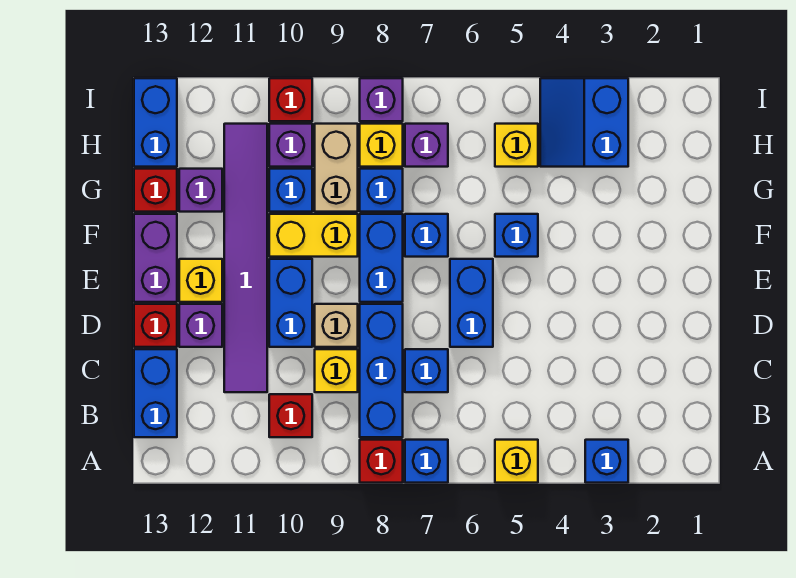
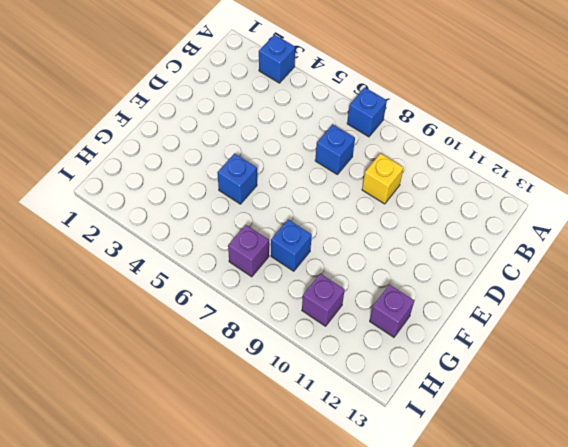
none -> yellow brick A5 level 1
none -> red brick A8 level 1
none -> blue brick B8:D8 level 1
none -> red brick B10 level 1

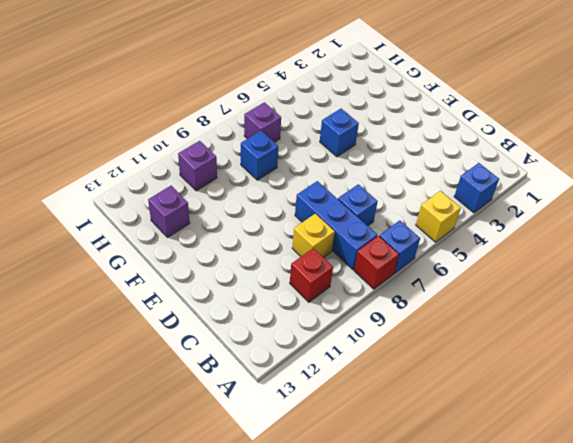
none -> blue brick B13:C13 level 1
none -> purple tile C11:H11 level 1
none -> blue brick D6:E6 level 1
none -> tan brick D9 level 1

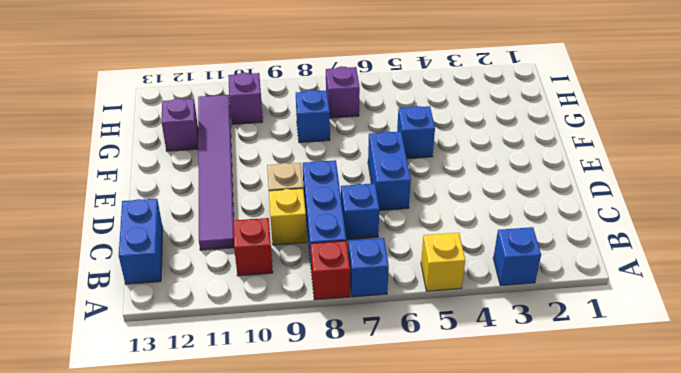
none -> blue brick D10:E10 level 1
none -> purple brick D12 level 1
none -> red brick D13 level 1
none -> blue brick E8:F8 level 1

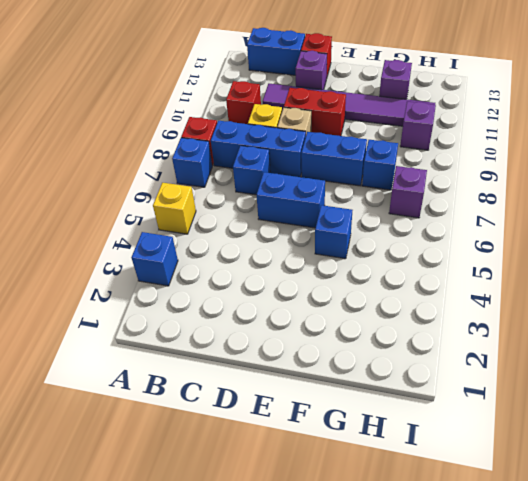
red brick D10:E10 level 1 -> blue brick D10:E10 level 1
none -> yellow brick E12 level 1
none -> purple brick E13:F13 level 1
none -> blue brick F7 level 1
none -> yellow brick F9:F10 level 1

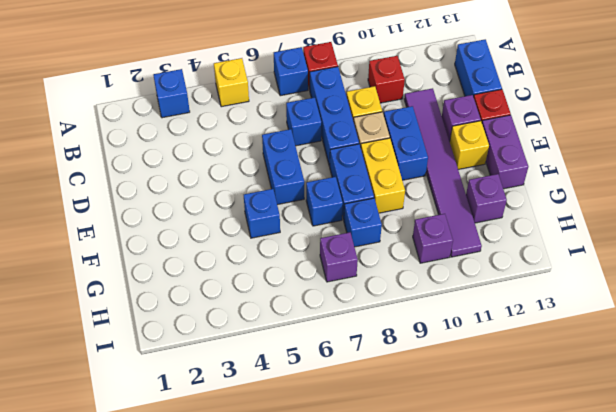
yellow brick E9:F9 level 1 -> yellow brick F9:F10 level 1
none -> tan brick G9:H9 level 1
none -> blue brick G10 level 1
none -> red brick G13 level 1
none -> blue slope H3:I4 level 1 top 3

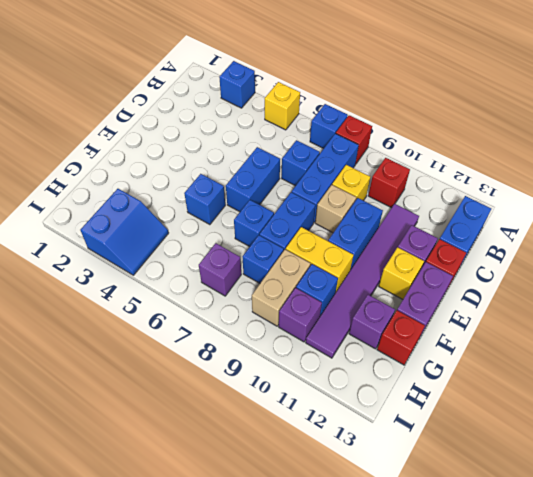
none -> yellow brick H5 level 1
none -> yellow brick H8 level 1
none -> blue brick H13:I13 level 1
none -> purple brick I8 level 1

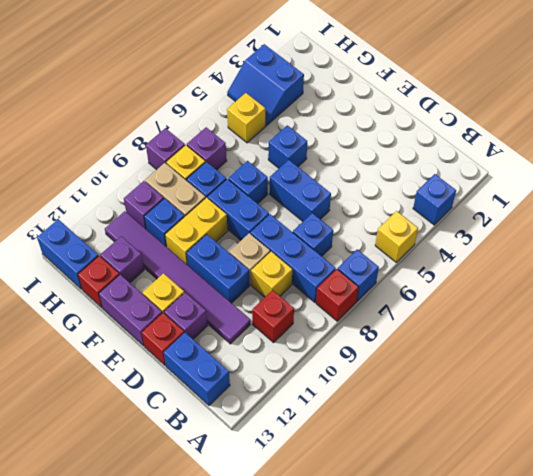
none -> red brick I10 level 1

